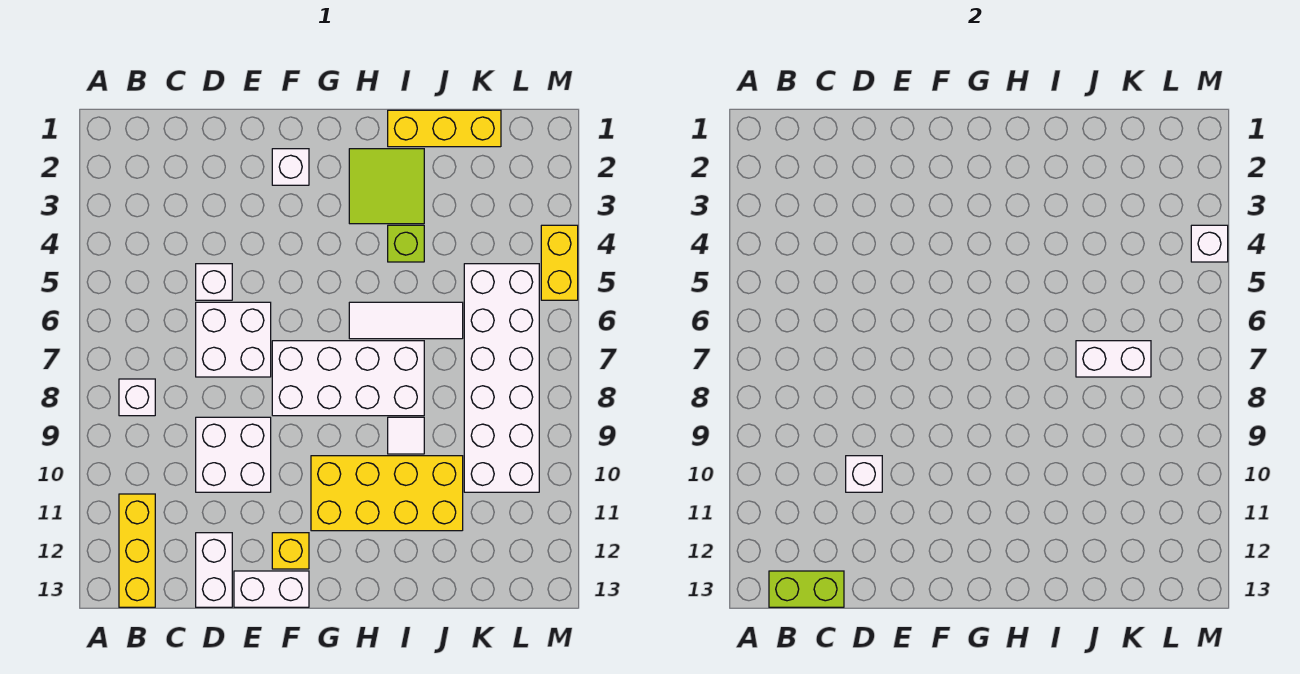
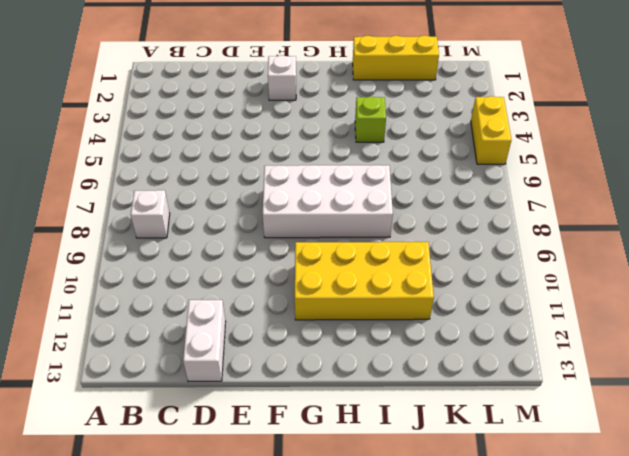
none -> yellow brick B11:B13 level 1
none -> white brick D5 level 1
none -> white brick D6:E7 level 1

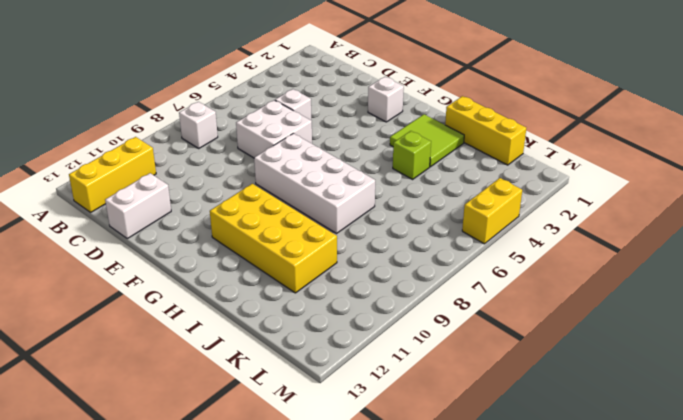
none -> white brick D9:E10 level 1
none -> white brick E13:F13 level 1
none -> yellow brick F12 level 1

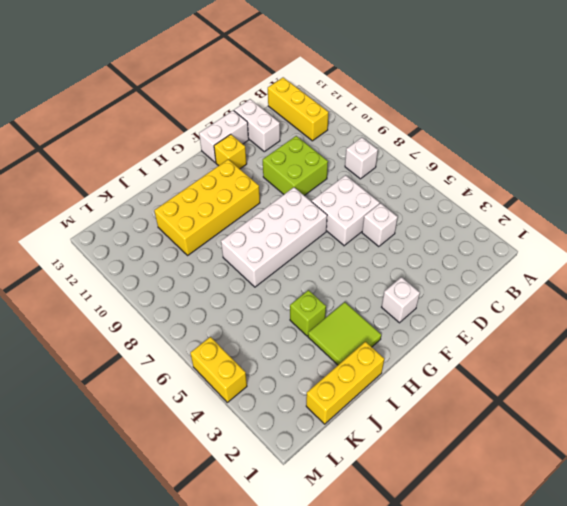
lime brick D9:E10 level 1 -> white brick D9:E10 level 1
none -> white tile H6:J6 level 1
none -> white tile I9 level 1
none -> white brick K5:L10 level 1

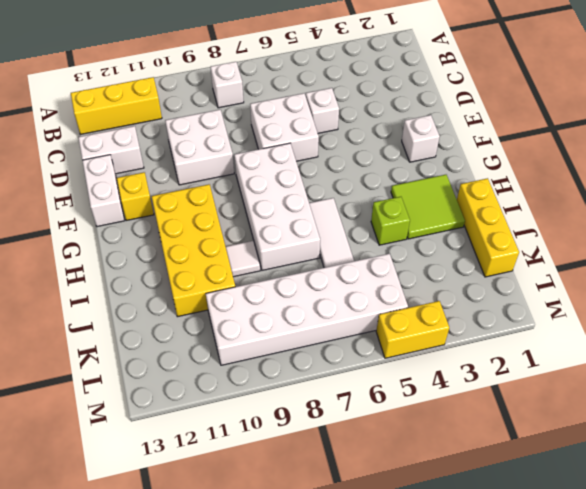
none -> lime brick B13:C13 level 2
none -> white brick D10 level 2
none -> white brick J7:K7 level 2

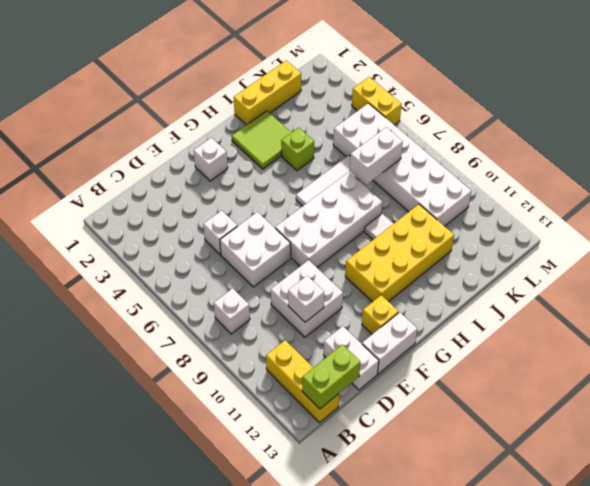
none -> white brick M4 level 2

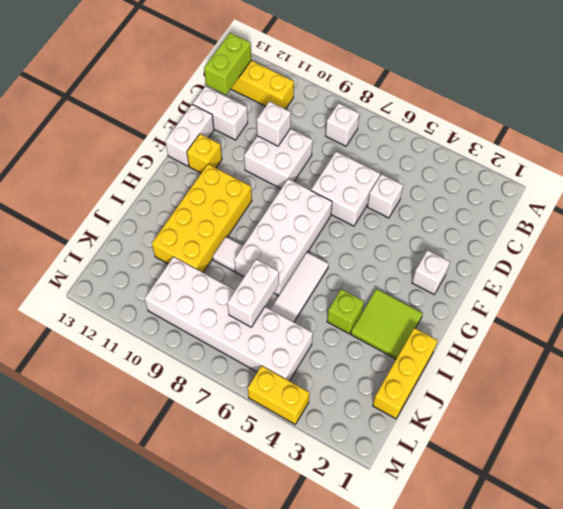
none -> white brick M4 level 2

